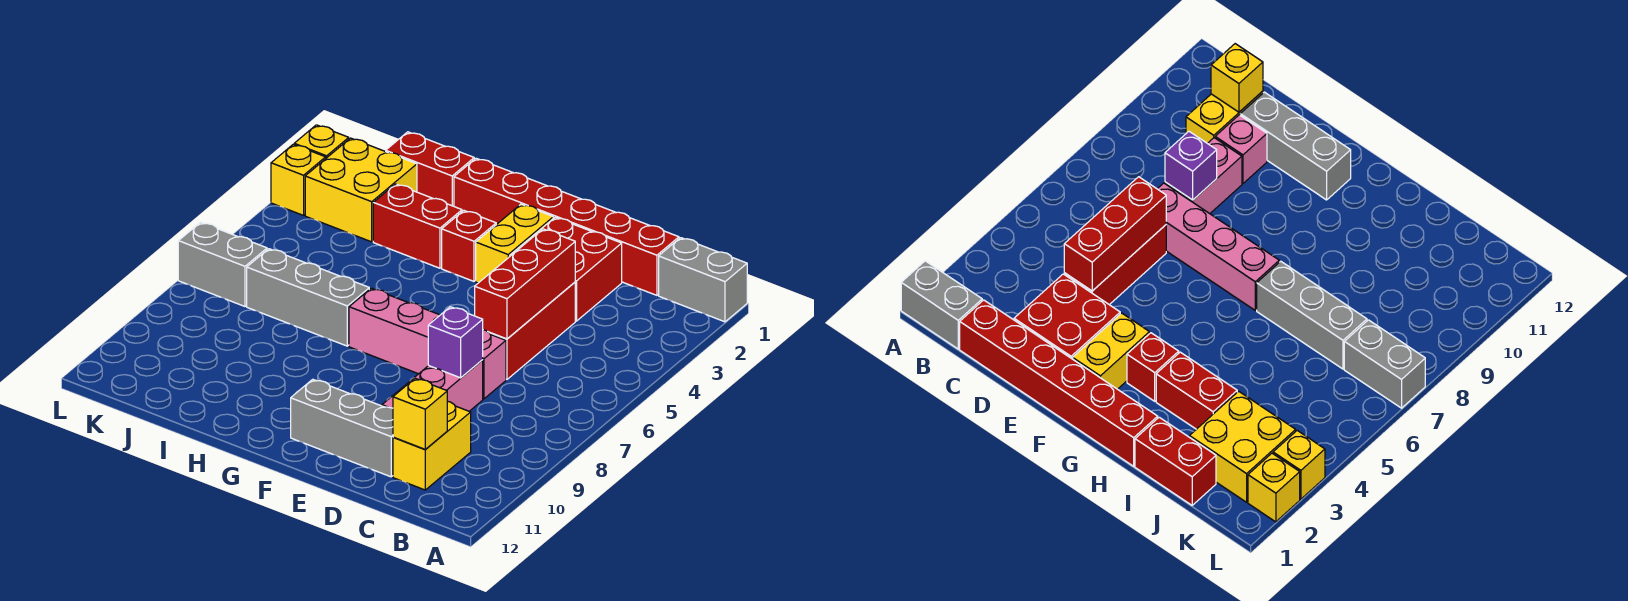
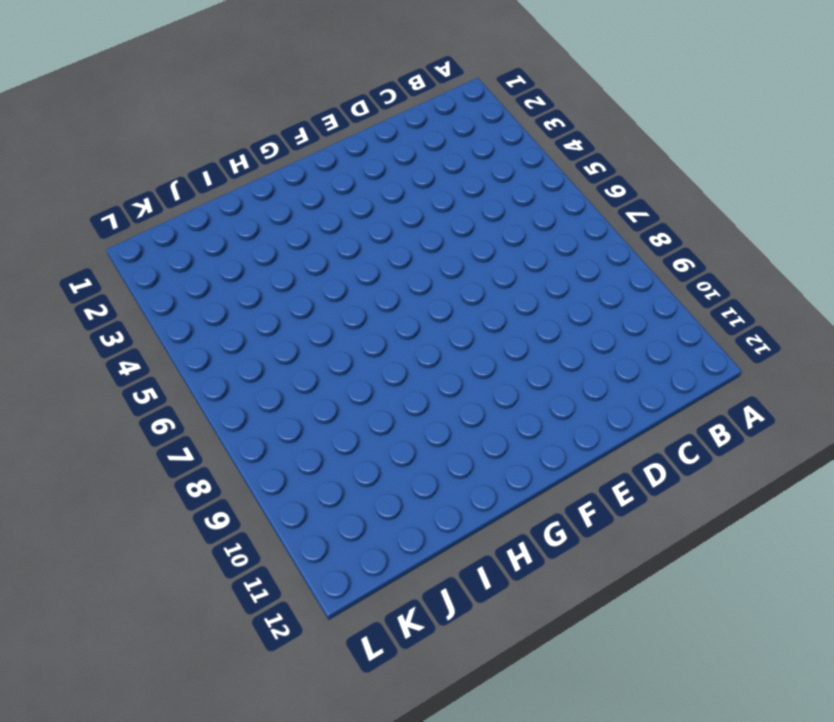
none -> grey brick A1:B1 level 1
none -> red brick C1:H1 level 1
none -> yellow brick C10:C11 level 1

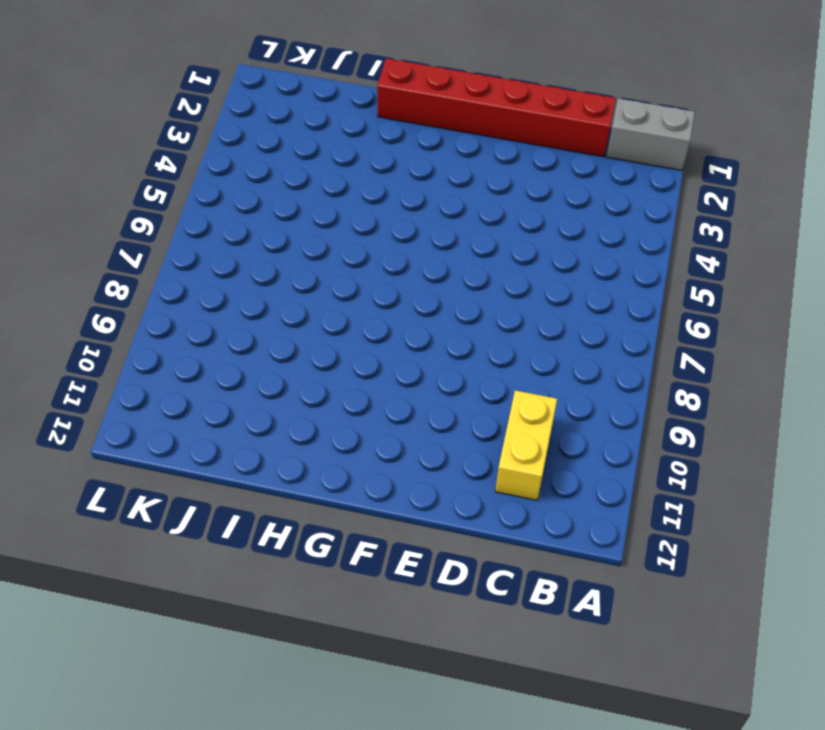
none -> red brick D2:E3 level 1
none -> red brick D4:D6 level 1
none -> pink brick D7:G7 level 1

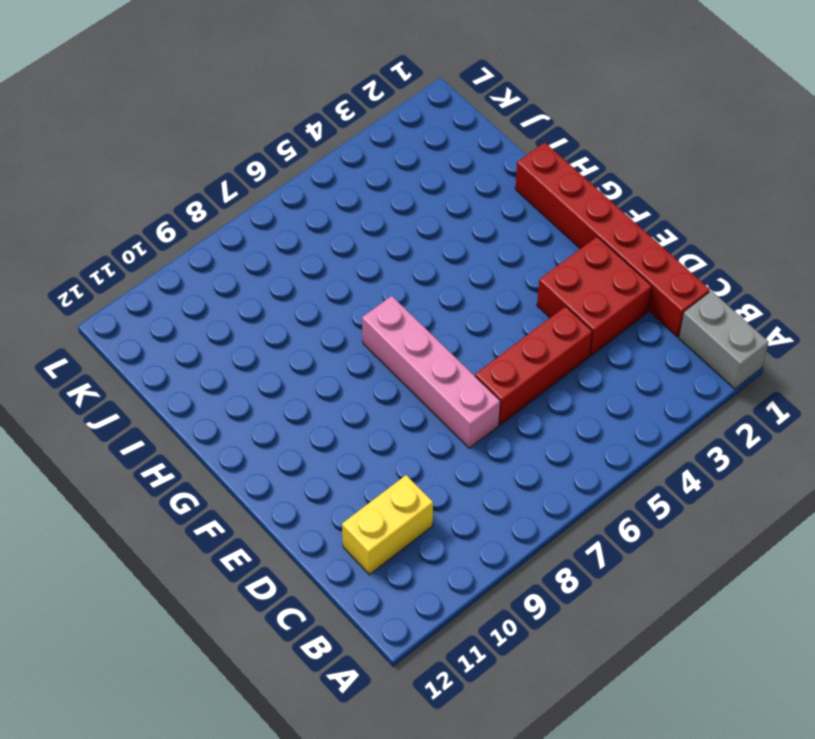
none -> pink brick D8:D9 level 1
none -> pink brick D10 level 1
none -> grey brick D11:F11 level 1

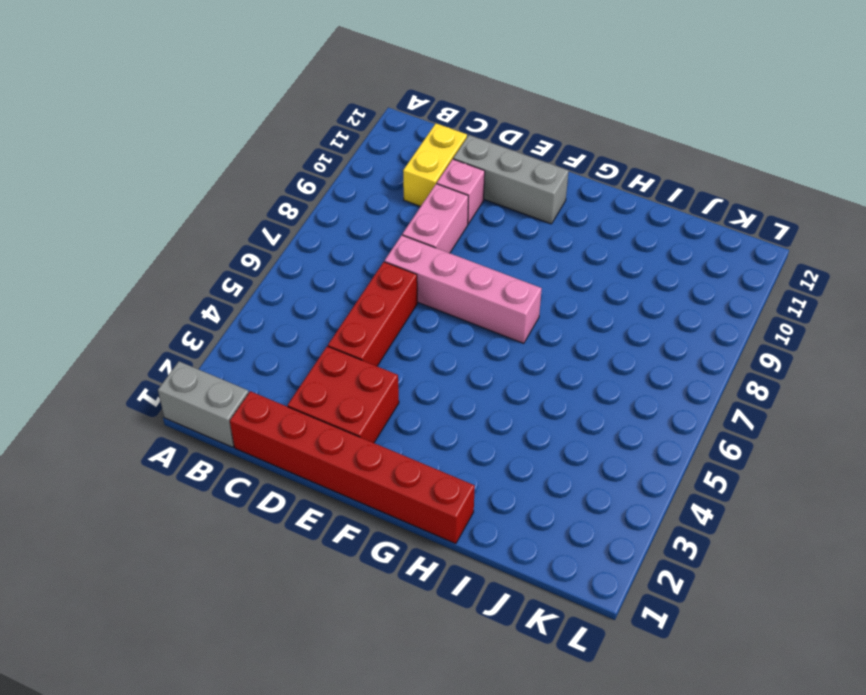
none -> yellow brick F2:F3 level 1
none -> red brick G3 level 1
none -> red brick H3:I3 level 1

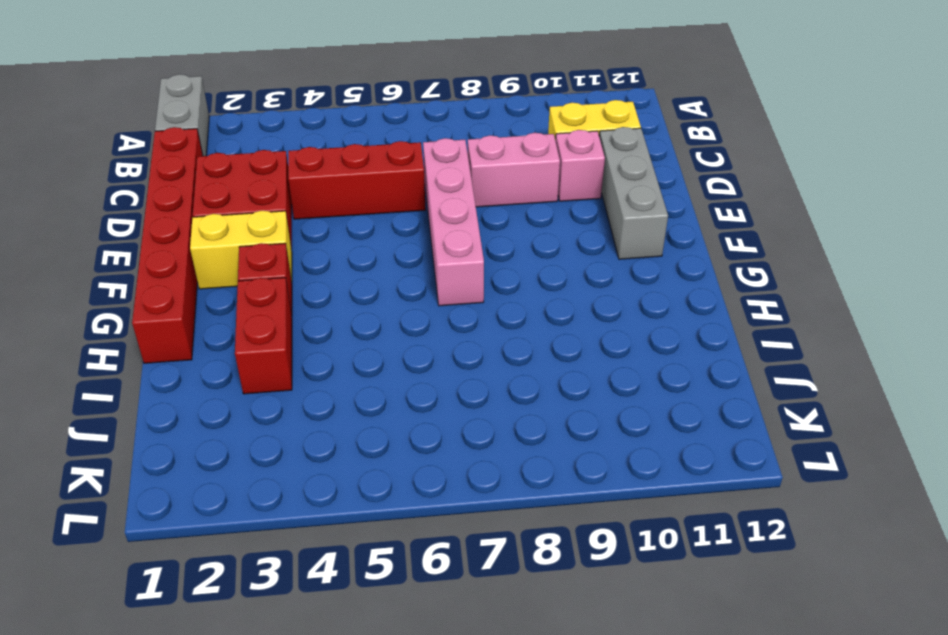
none -> grey brick H7:J7 level 1
none -> red brick I1:J1 level 1
none -> yellow brick J2:K3 level 1

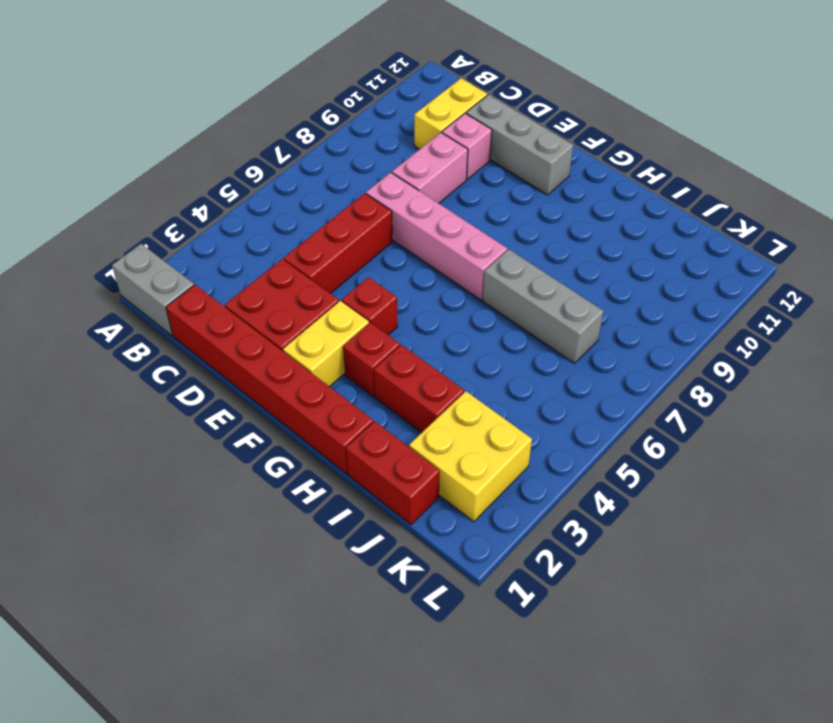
red brick F4 level 1 -> none
none -> grey brick K7:L7 level 1
none -> yellow brick L2 level 1
none -> yellow brick L3 level 1

